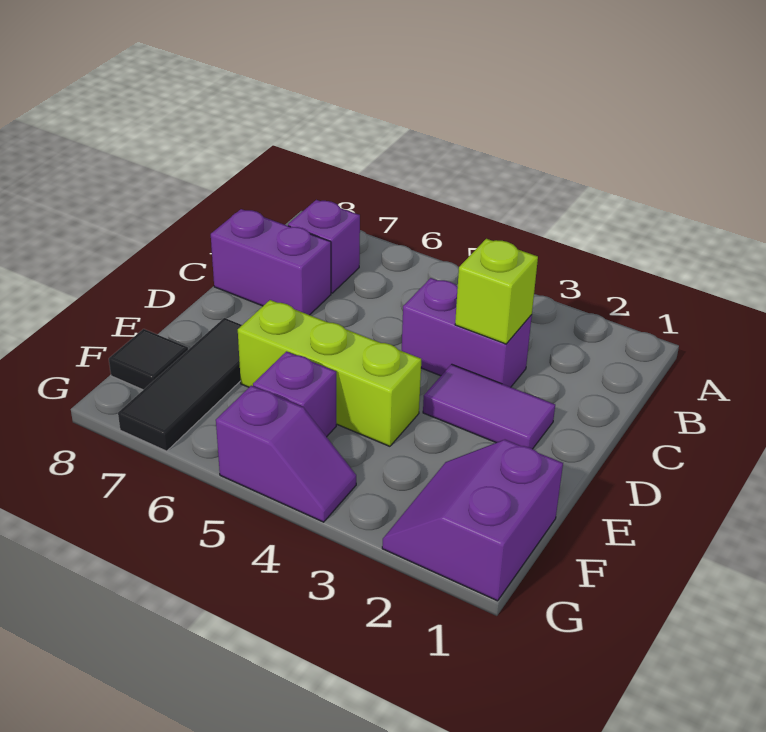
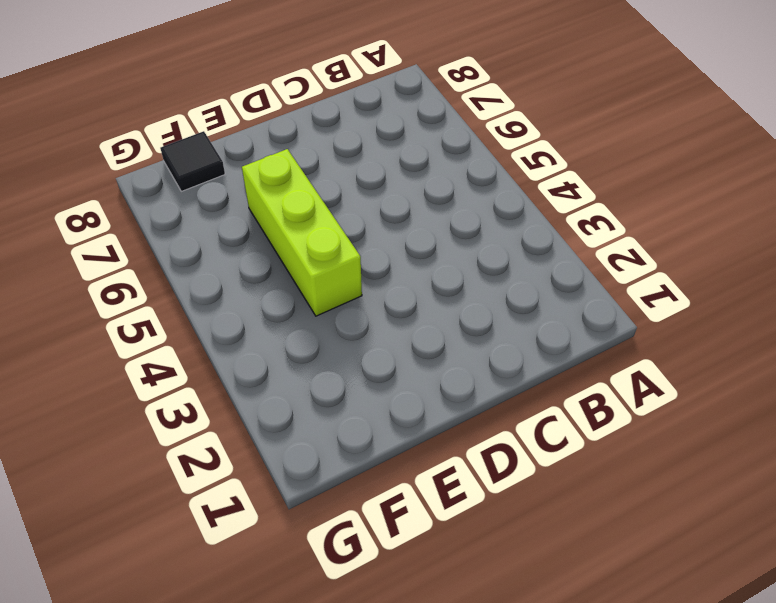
none -> purple brick B7 level 1
none -> purple brick C3:C4 level 1

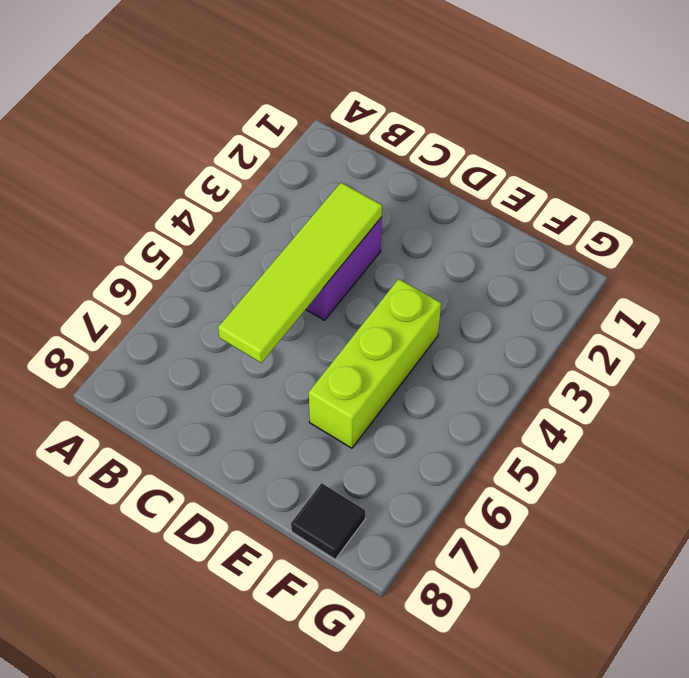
lime tile C3:C6 level 2 -> lime brick C3 level 2
none -> purple brick B7 level 1
none -> purple brick C7:C8 level 1

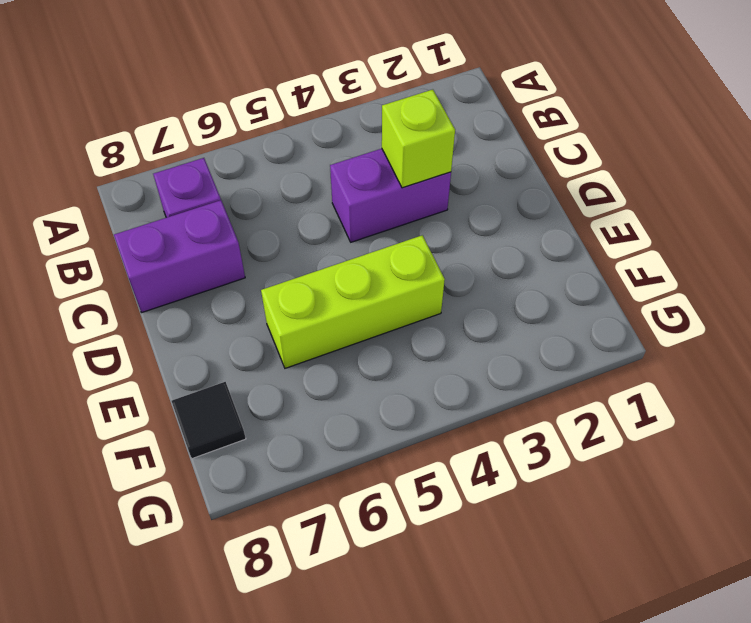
none -> purple tile D2:D3 level 1
none -> black tile E7:G7 level 1

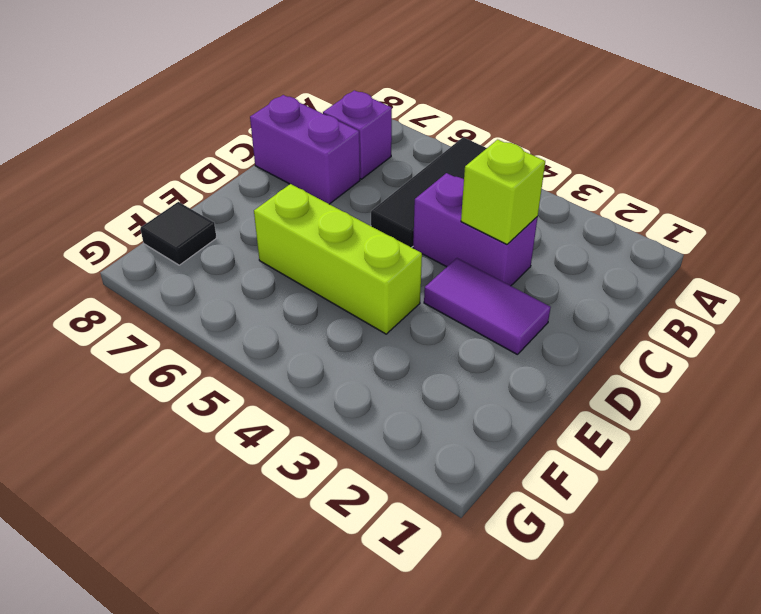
black tile A5:C5 level 1 -> black tile E7:G7 level 1
none -> purple slope F1:G2 level 1 top 1
none -> purple brick F5 level 1

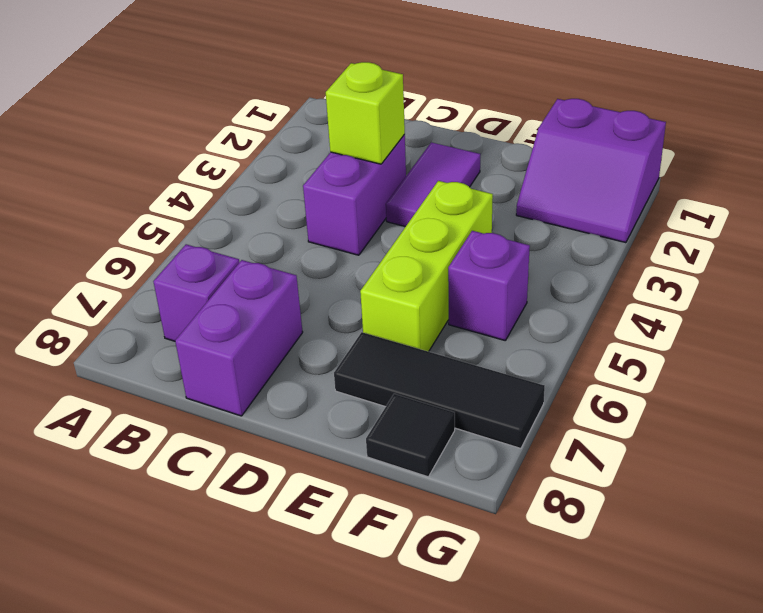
none -> purple slope G4:G5 level 1 top 5

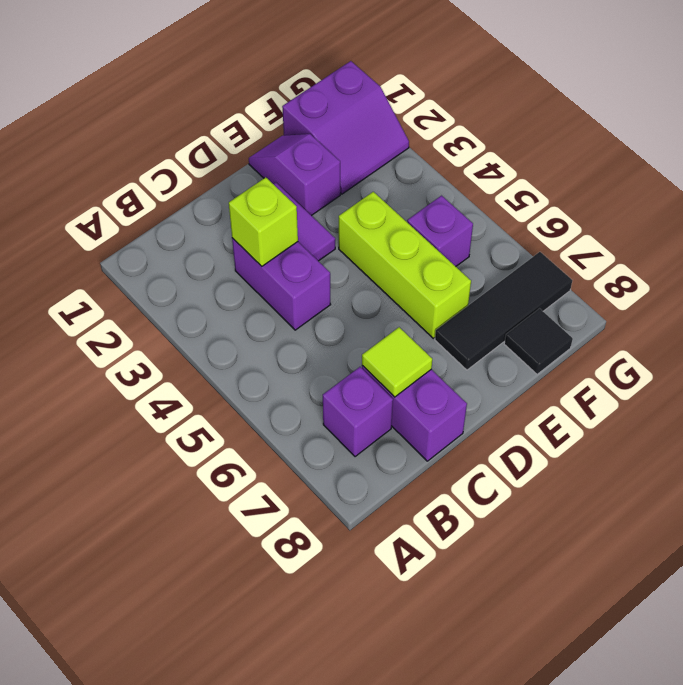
lime tile C7 level 2 -> none
purple slope E1:E2 level 1 top 2 -> purple slope G4:G5 level 1 top 5

